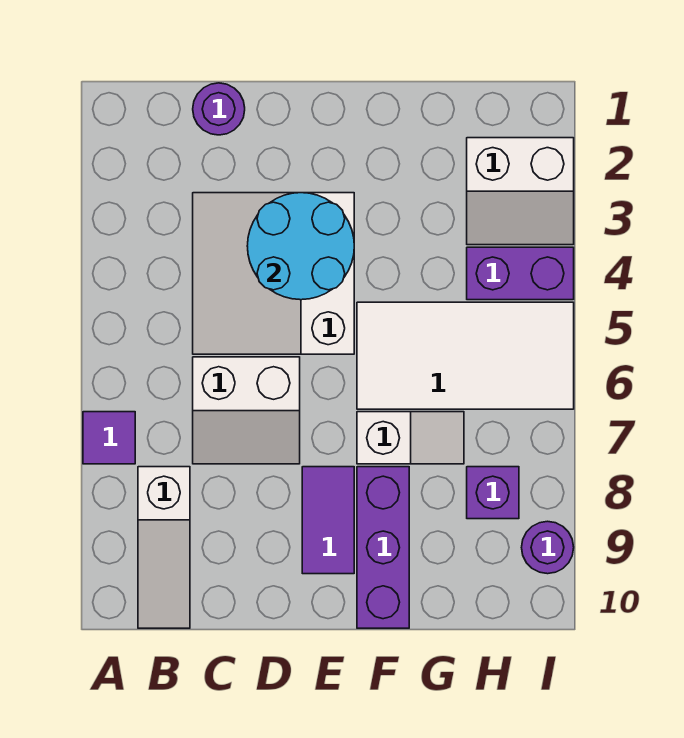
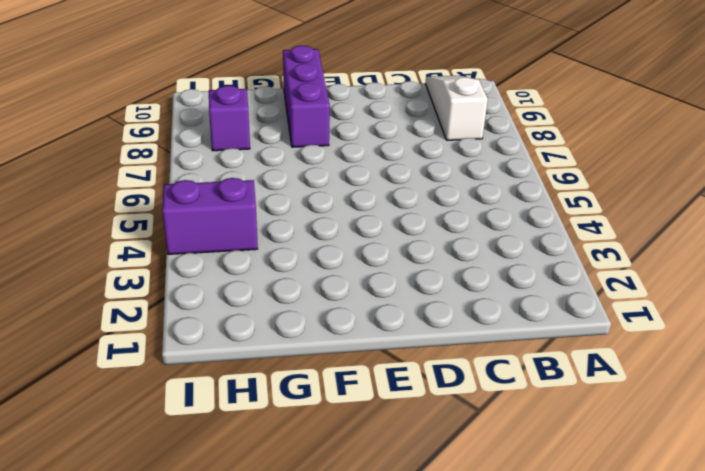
none -> purple tile A7 level 1
none -> purple round brick C1 level 1
none -> white slope C3:E5 level 1 top E

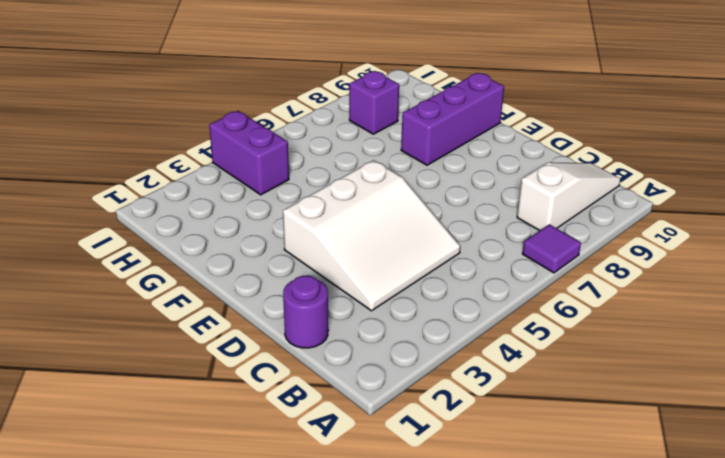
none -> white slope C6:D7 level 1 top 6
none -> purple tile E8:E9 level 1
none -> white tile F5:I6 level 1

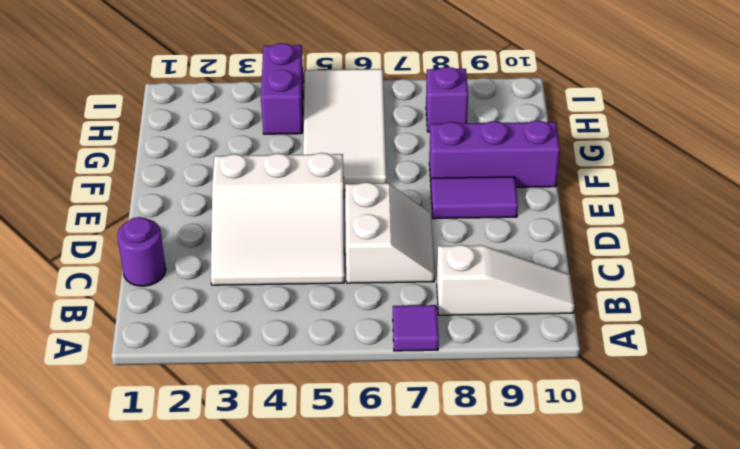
none -> white slope F7:G7 level 1 top F
none -> white slope H2:I3 level 1 top 2
none -> purple round brick I9 level 1

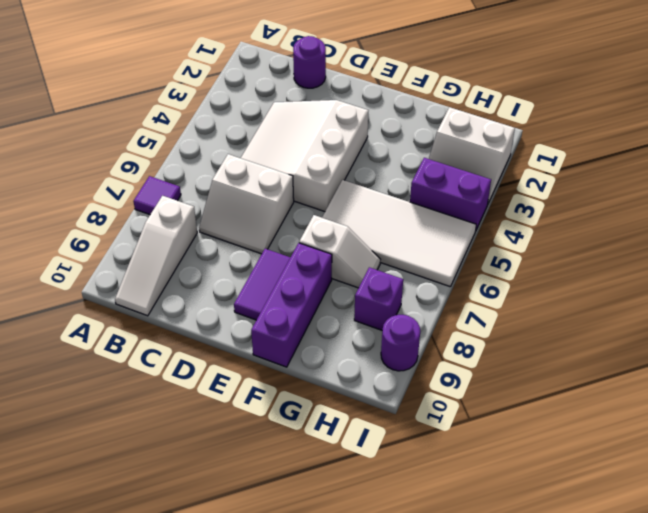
none -> cyan round brick D3:E4 level 2

